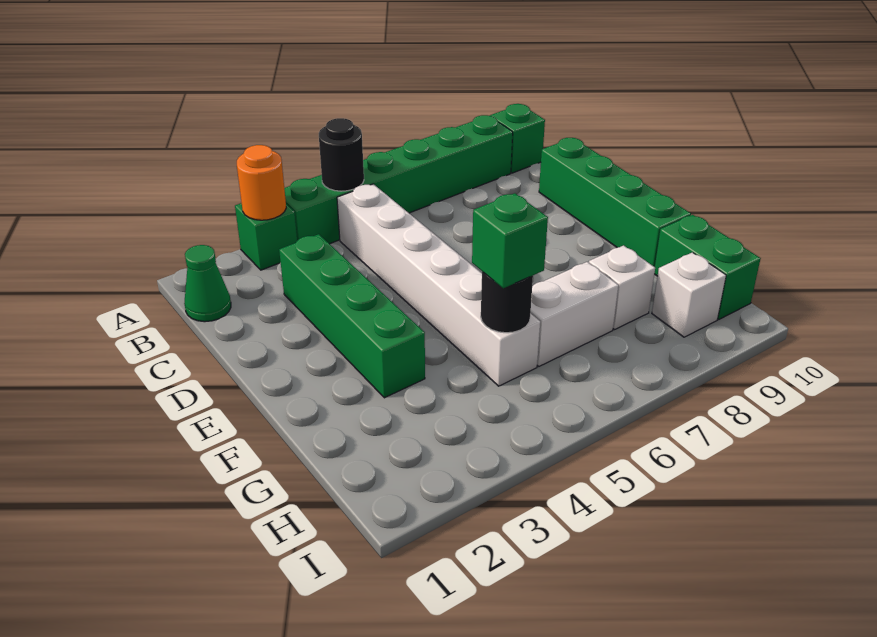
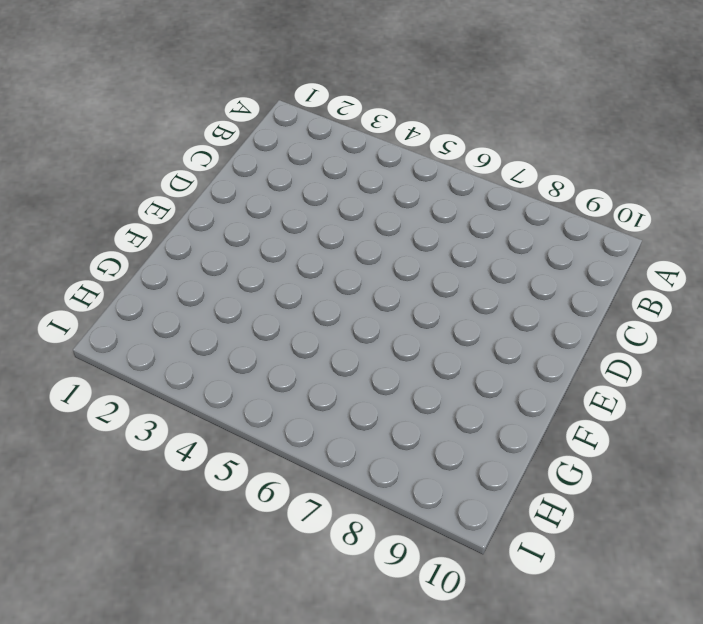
none -> green brick A3 level 1
none -> green brick A4:A9 level 1
none -> green brick A10 level 1

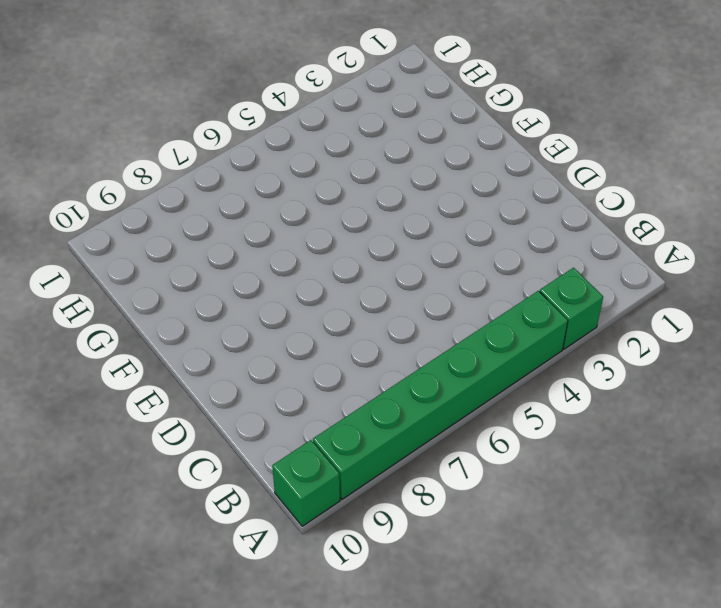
none -> green cone B1 level 1
none -> white brick B5:G5 level 1
none -> green brick C3:F3 level 1

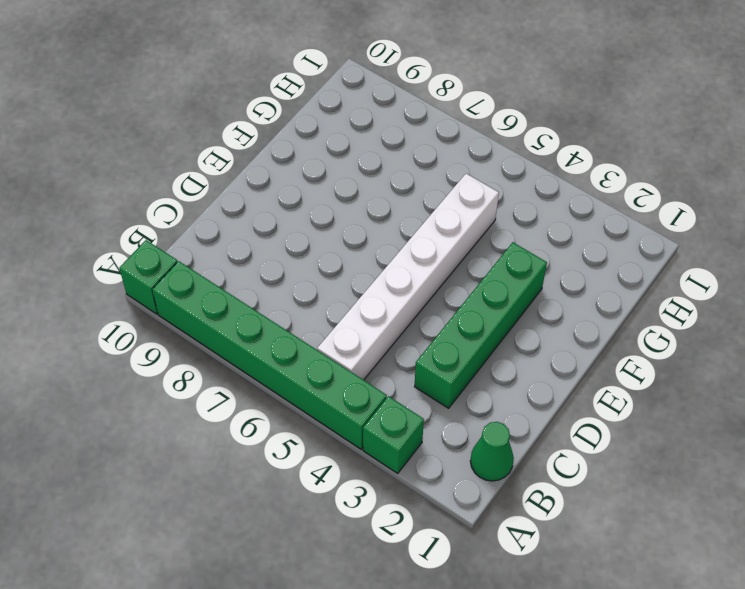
none -> green brick C10:F10 level 1
none -> white brick G6:G7 level 1
none -> white brick G8 level 1

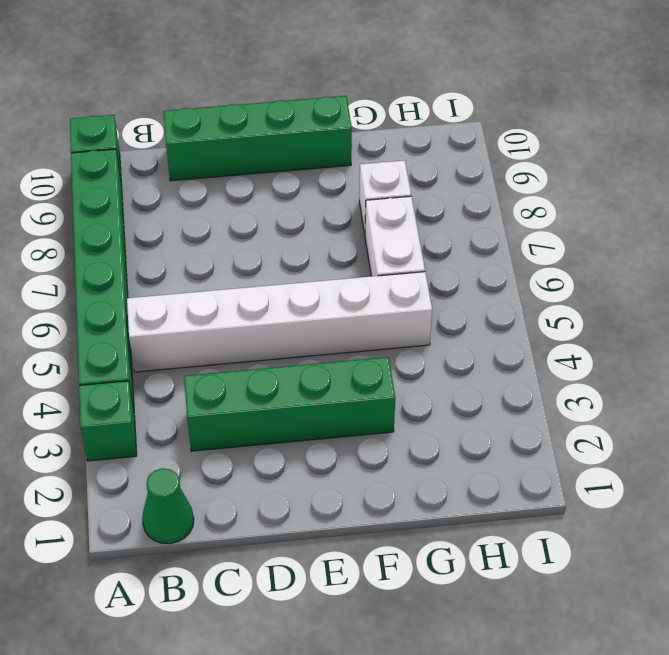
none -> green brick G10:H10 level 1
none -> white brick H9 level 1
none -> orange round brick A3 level 2

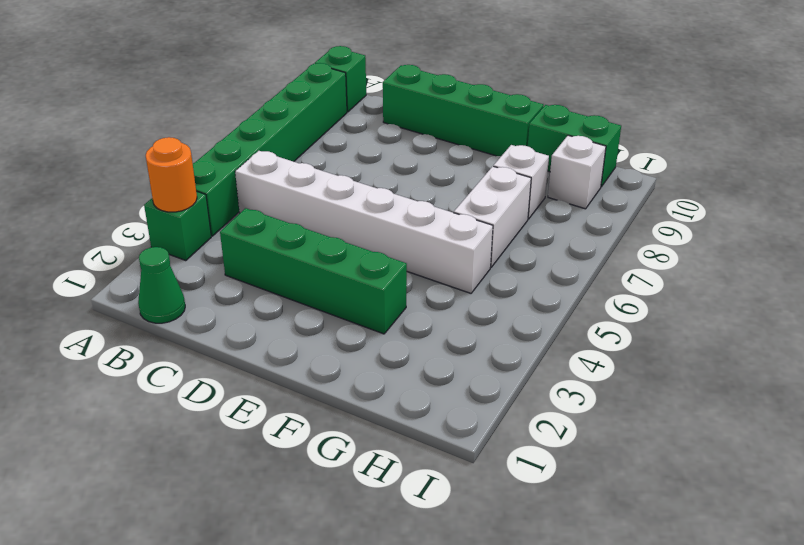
none -> black round brick A5 level 2
none -> black round brick G5 level 2
none -> green brick G5 level 3

